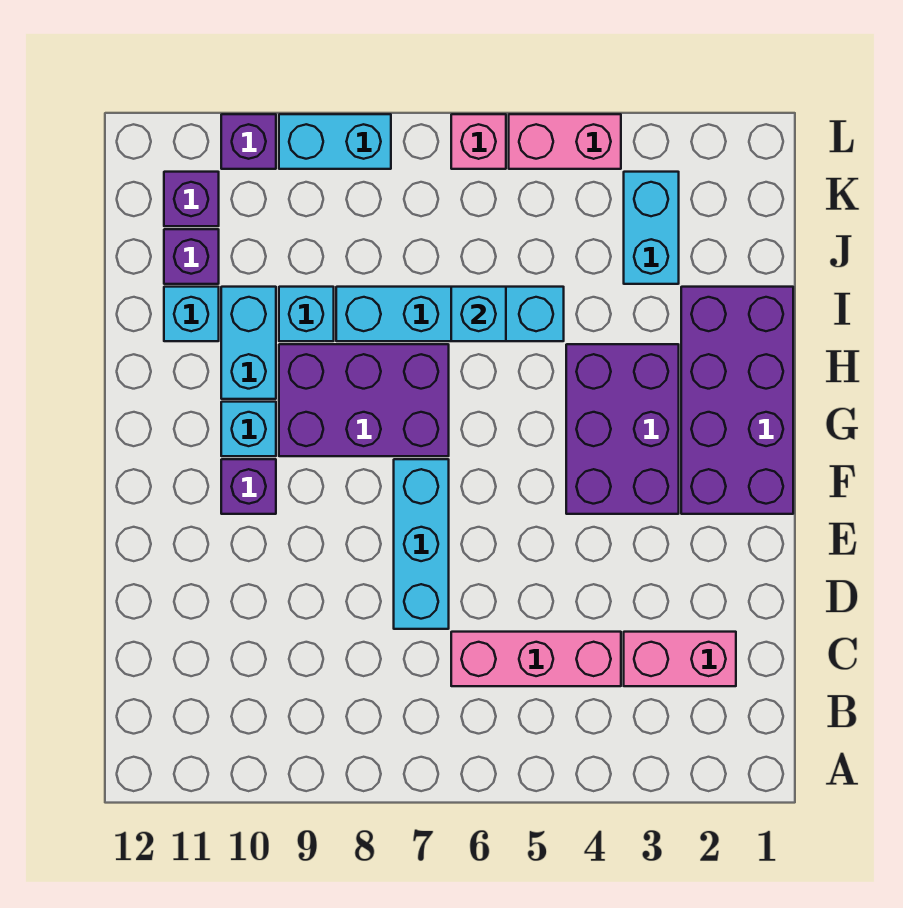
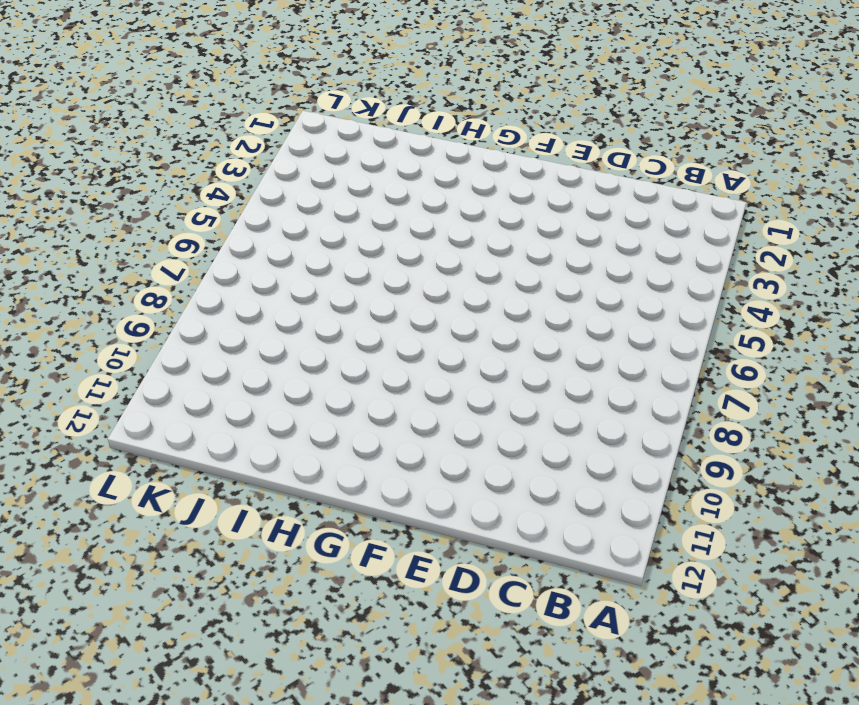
none -> pink brick C2:C3 level 1
none -> pink brick C4:C6 level 1
none -> cyan brick D7:F7 level 1

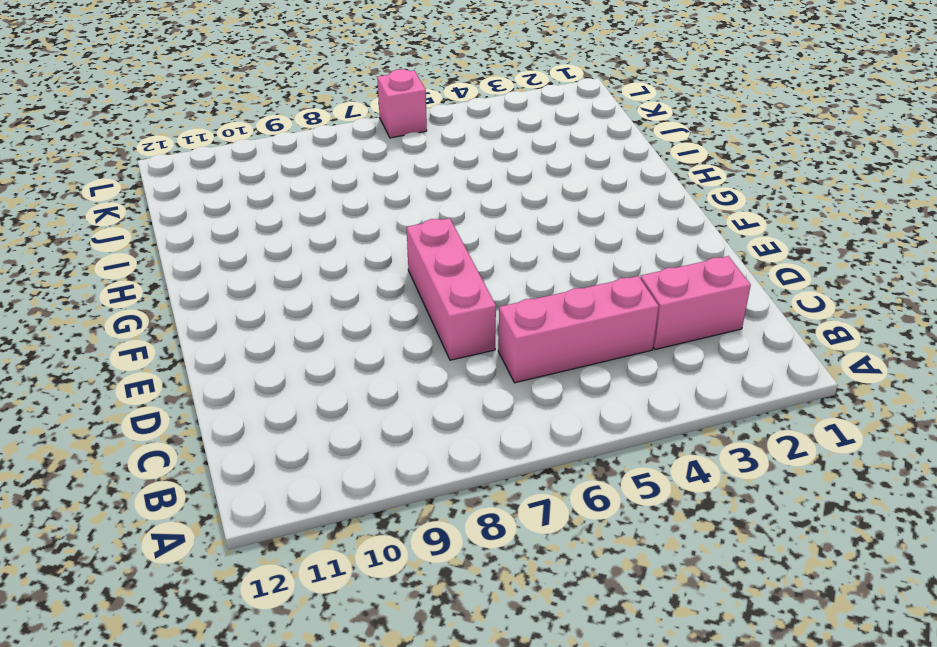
pink brick D7:F7 level 1 -> cyan brick D7:F7 level 1
none -> purple brick F1:I2 level 1
none -> purple brick F3:H4 level 1
none -> purple brick F10 level 1

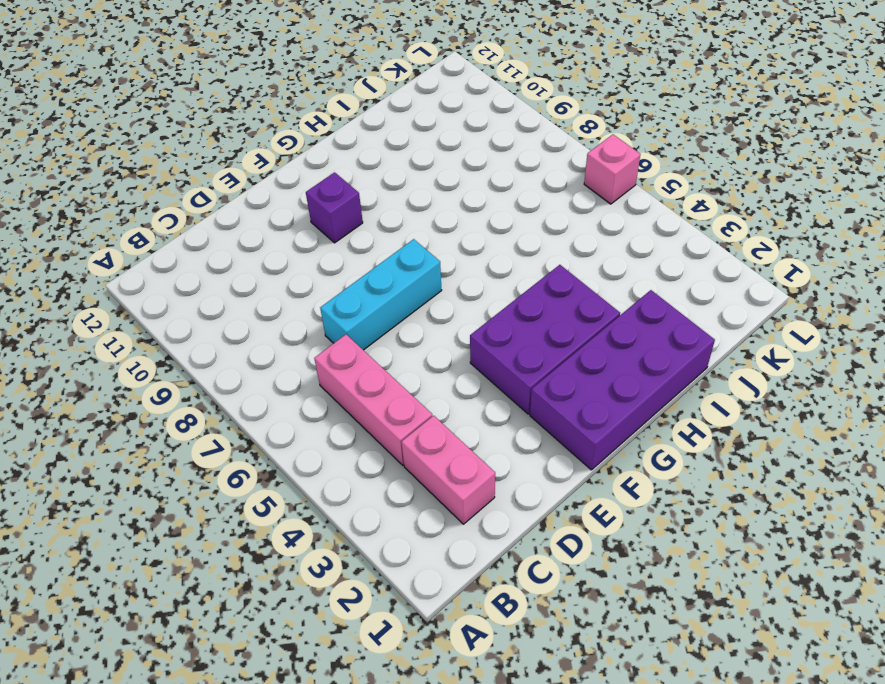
none -> purple brick G7:H9 level 1
none -> cyan brick G10 level 1
none -> cyan brick H10:I10 level 1

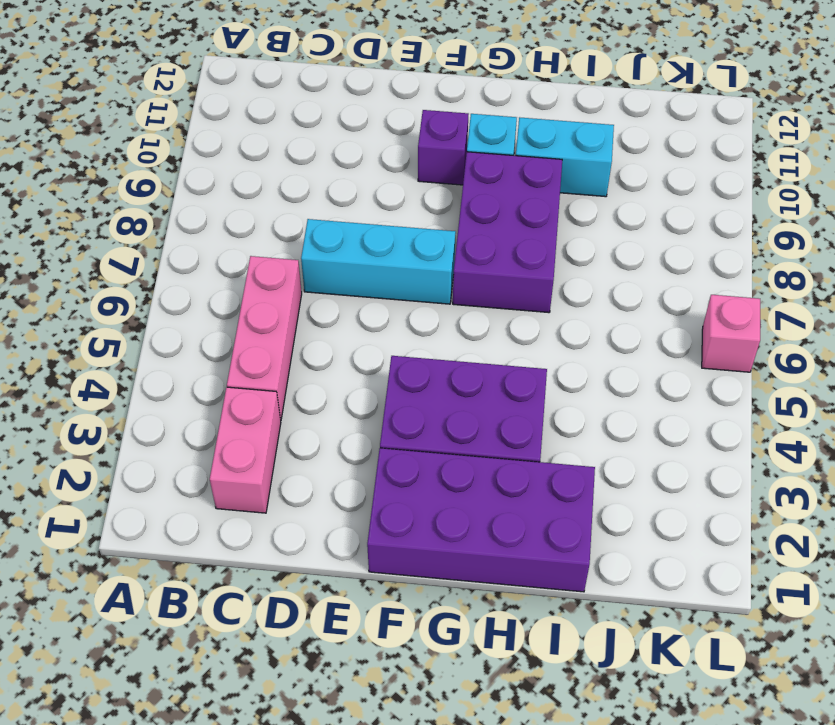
none -> cyan brick I5:I8 level 1
none -> cyan brick I9 level 1
none -> cyan brick I11 level 1

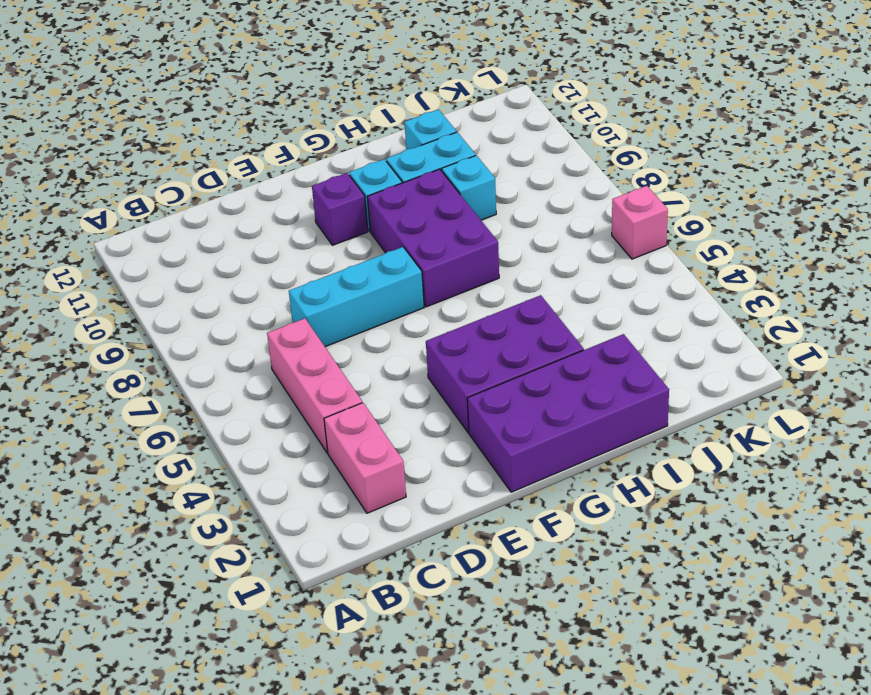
none -> cyan brick I5:I8 level 1
none -> cyan brick J3:K3 level 1
none -> purple brick J11 level 1

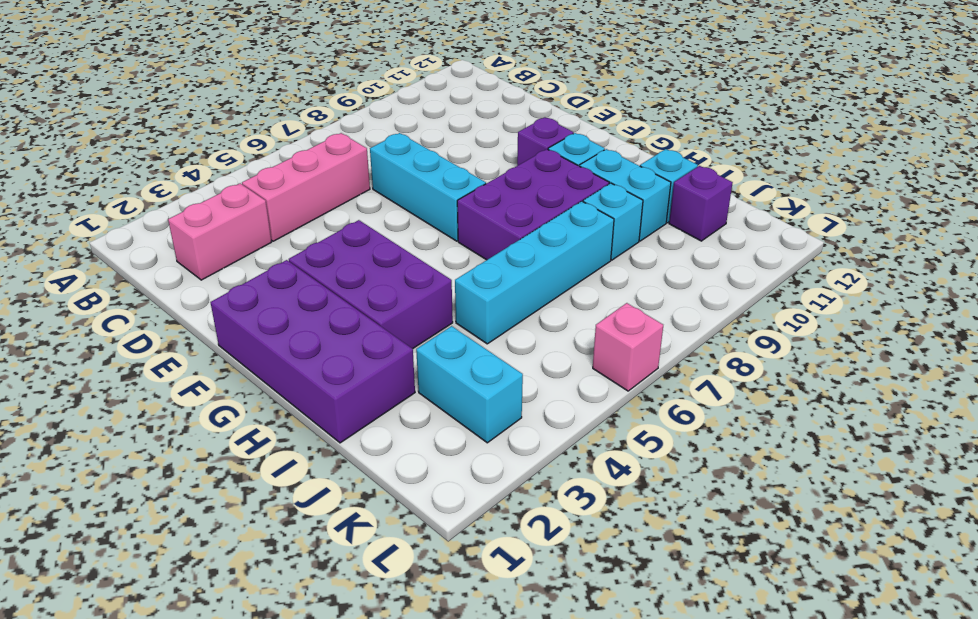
none -> purple brick K11 level 1
none -> pink brick L4:L5 level 1
none -> cyan brick L8:L9 level 1

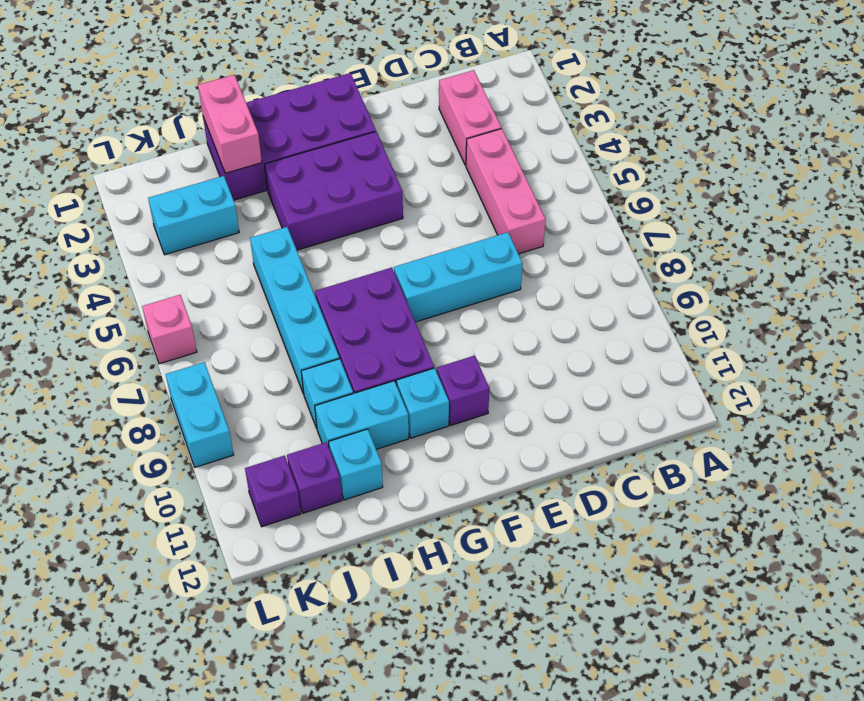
pink brick I1:I2 level 2 -> pink brick L4:L5 level 1
none -> purple brick L10 level 1
none -> cyan brick I6 level 2

